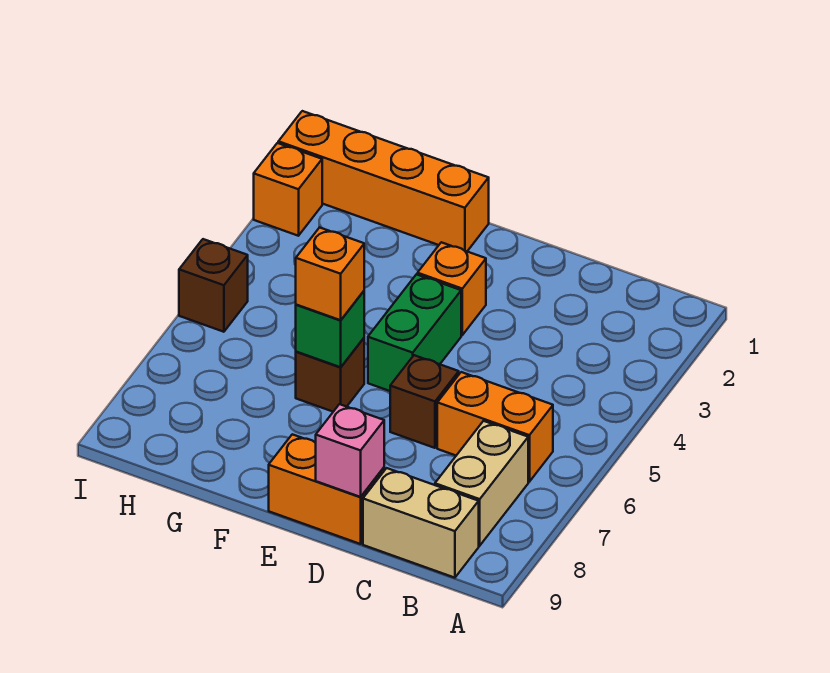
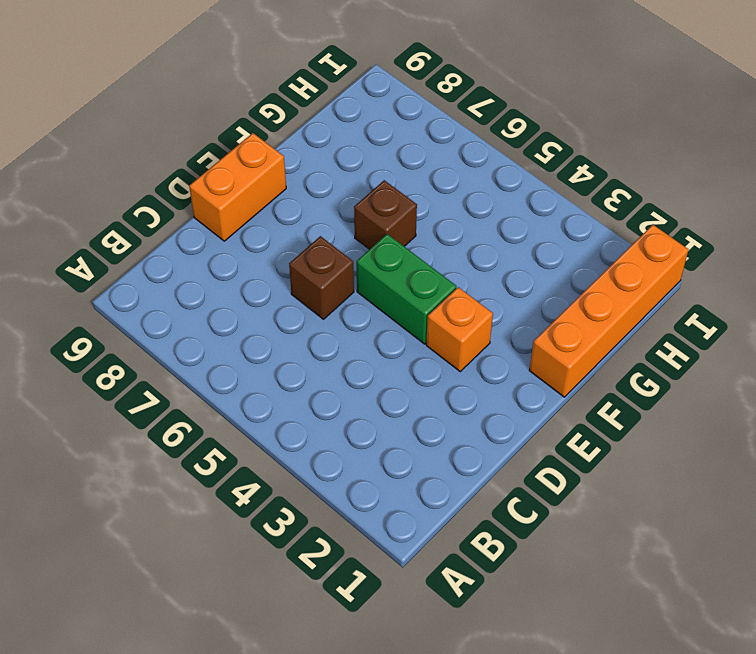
none -> orange brick B6:C6 level 1
none -> tan brick B7:B8 level 1
none -> tan brick B9:C9 level 1

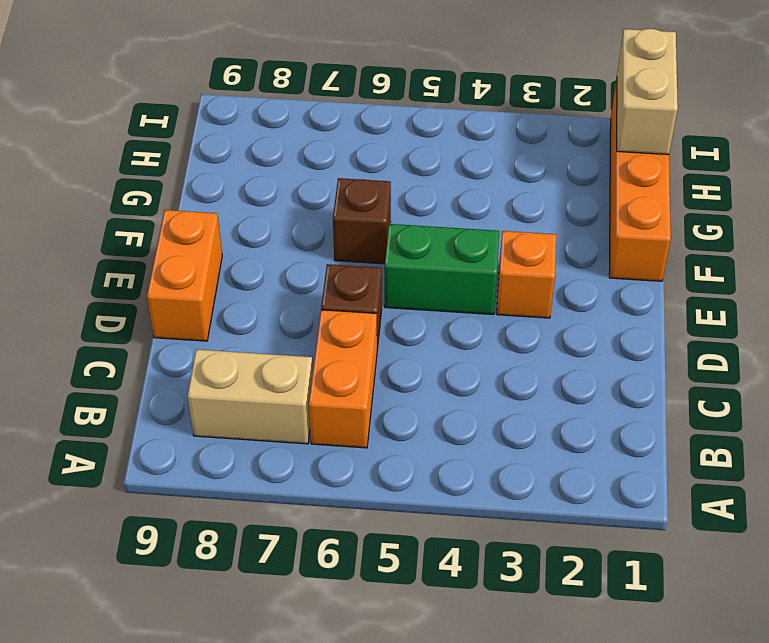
tan brick H1:I1 level 2 -> tan brick B9:C9 level 1
none -> orange brick I2 level 1
none -> brown brick I5 level 1
none -> pink brick D9 level 2

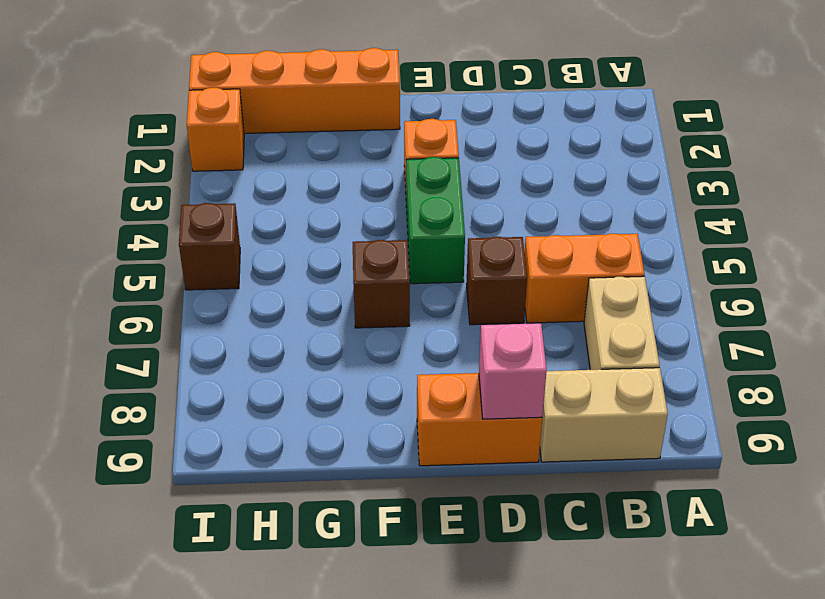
none -> green brick F6 level 2
none -> orange brick F6 level 3

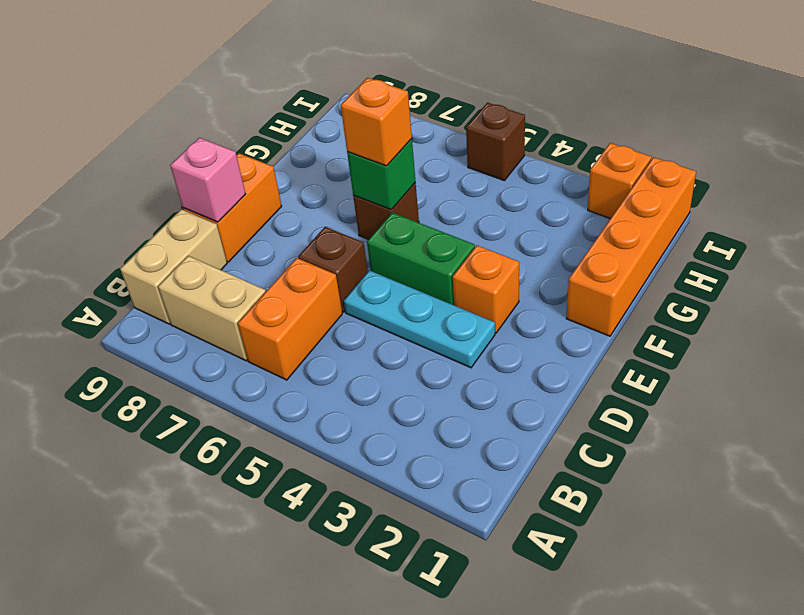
cyan plate D3:D5 level 1 -> none

